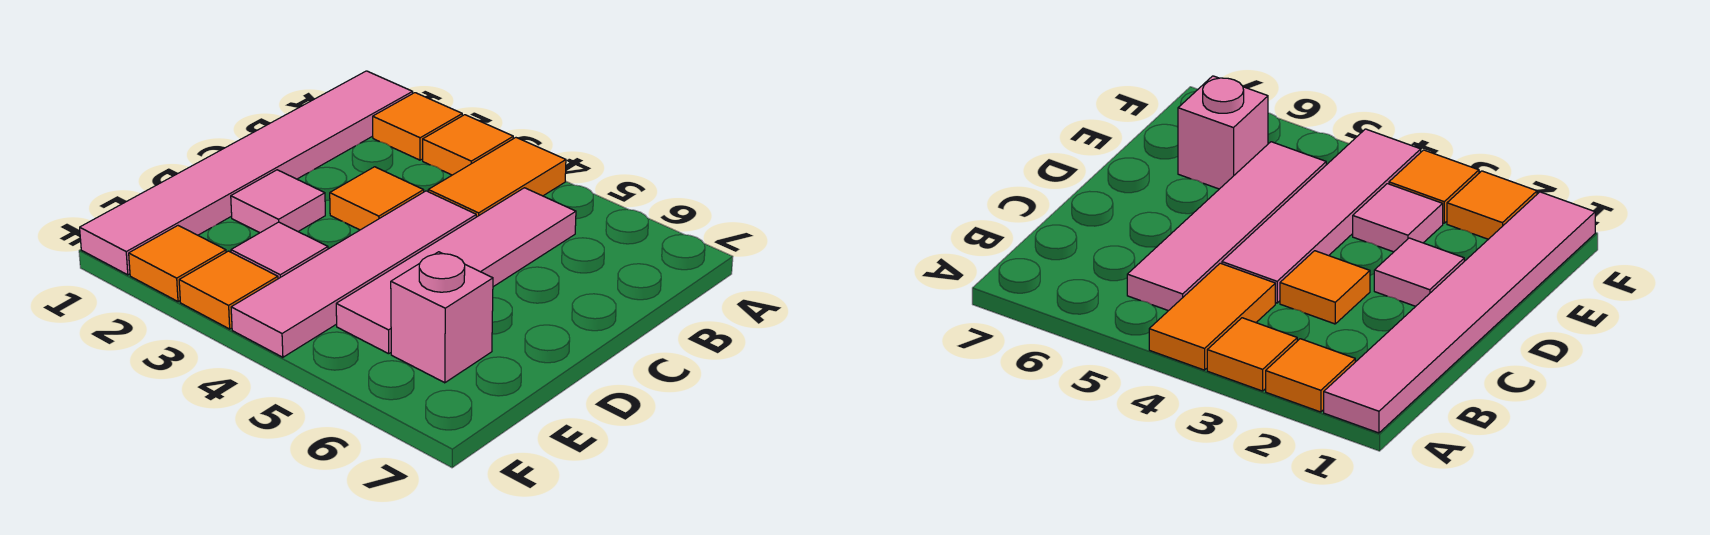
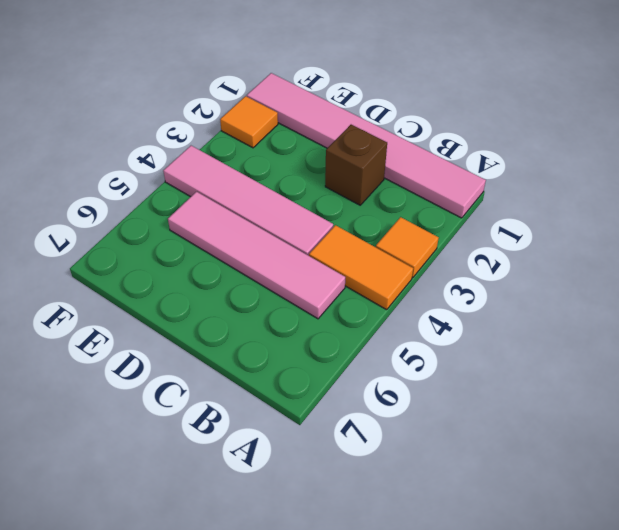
brown brick C2 level 1 -> none
none -> orange tile A2 level 1
none -> orange tile C3 level 1
none -> pink tile D2 level 1

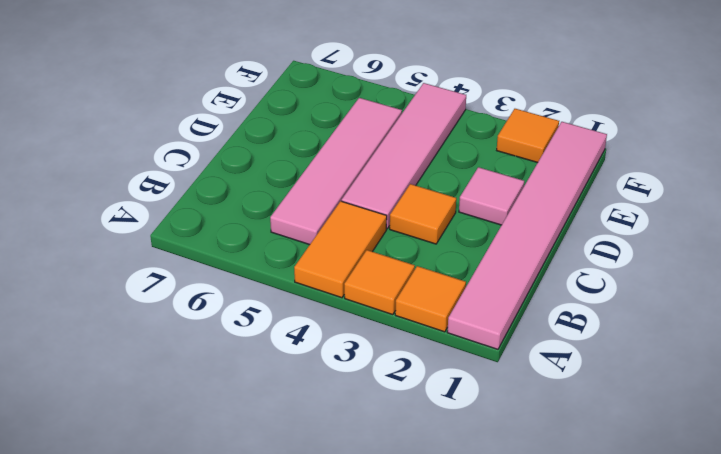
none -> pink tile E3 level 1
none -> pink brick E6 level 1
none -> orange tile F3 level 1

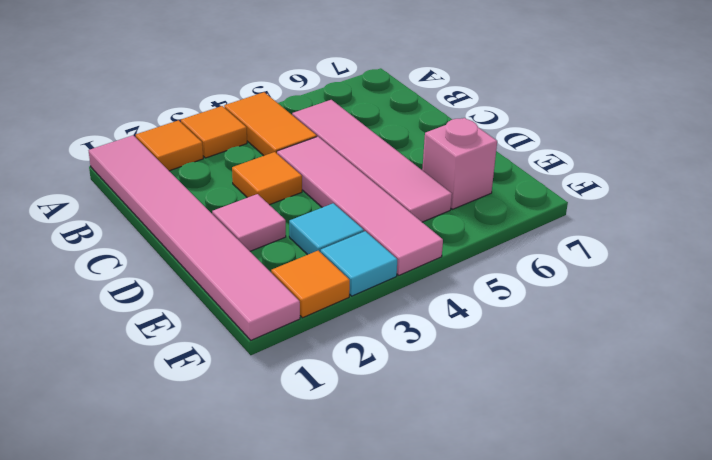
cyan tile E3 level 1 -> pink tile E3 level 1
cyan tile F3 level 1 -> orange tile F3 level 1

